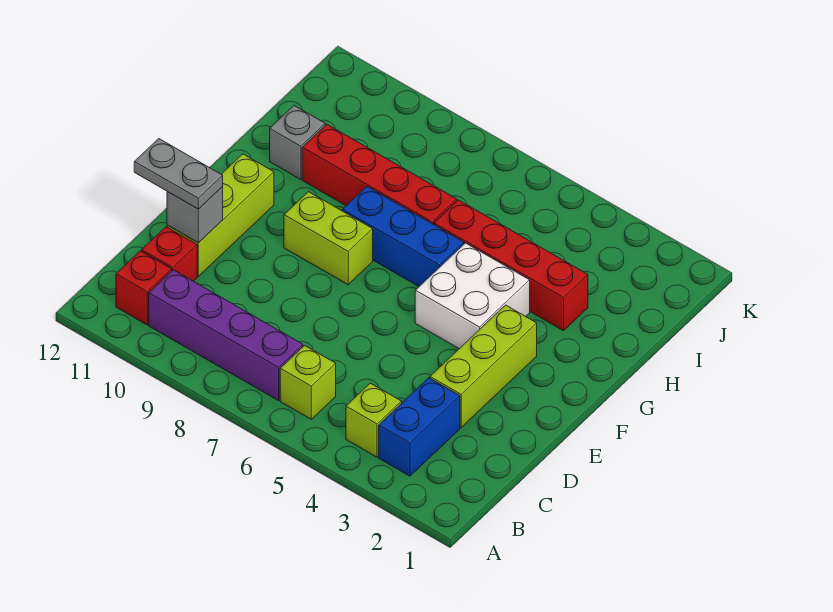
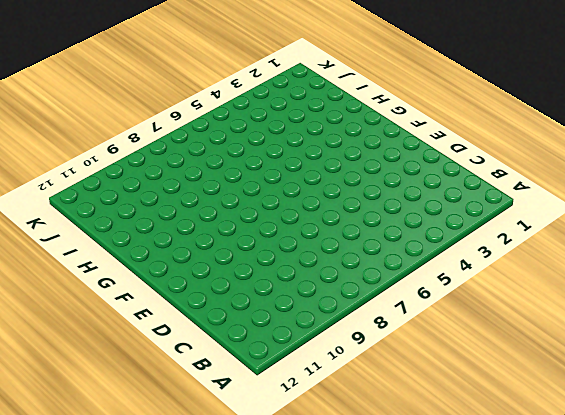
none -> blue brick B3:C3 level 1
none -> lime brick B4 level 1
none -> lime brick B6 level 1

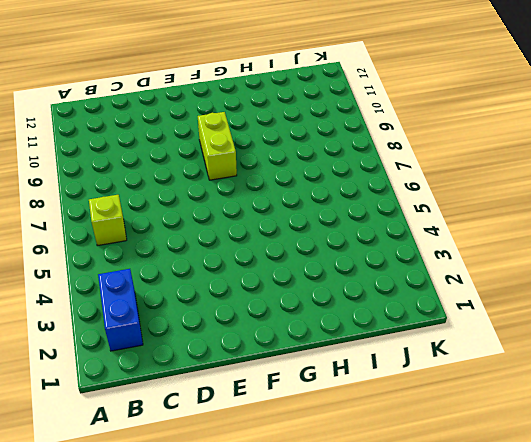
blue brick B2:B3 level 1 -> blue brick B3:C3 level 1
none -> lime brick B4 level 1
none -> purple brick B7:B10 level 1
none -> red brick B11 level 1

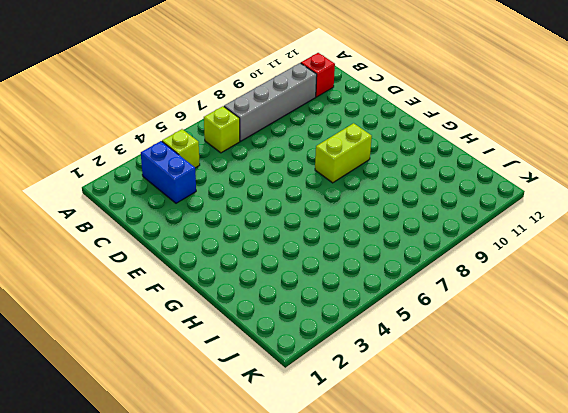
grey brick B7:B10 level 1 -> purple brick B7:B10 level 1
none -> red brick C11 level 1
none -> lime brick D3:F3 level 1
none -> lime brick D11:F11 level 1

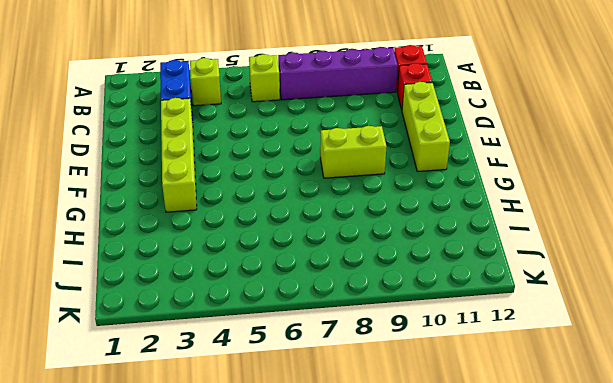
lime brick D3:G3 level 1 -> lime brick D3:F3 level 1
none -> white brick F4:G5 level 1
none -> blue brick G6:G8 level 1
none -> red brick H3:H6 level 1

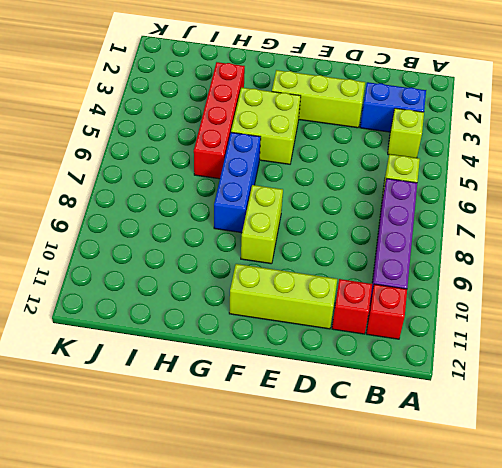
lime brick F4:G5 level 1 -> white brick F4:G5 level 1
none -> red brick H7:H10 level 1
none -> grey brick H11 level 1
none -> grey brick D11 level 2

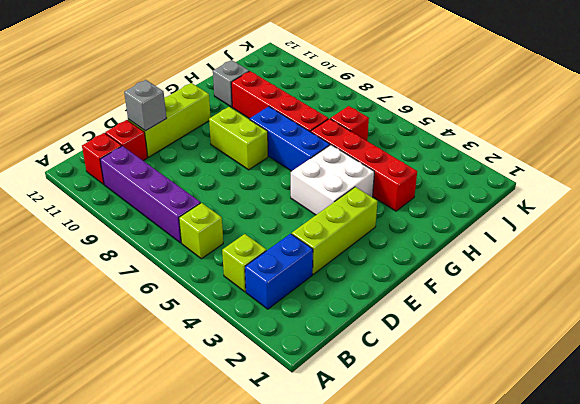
red brick I6 level 1 -> none
none -> grey plate D11:D12 level 3

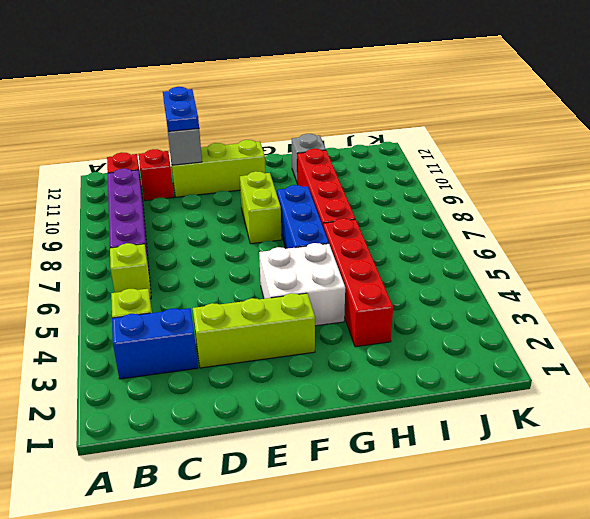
blue plate D11:D12 level 3 -> grey plate D11:D12 level 3

